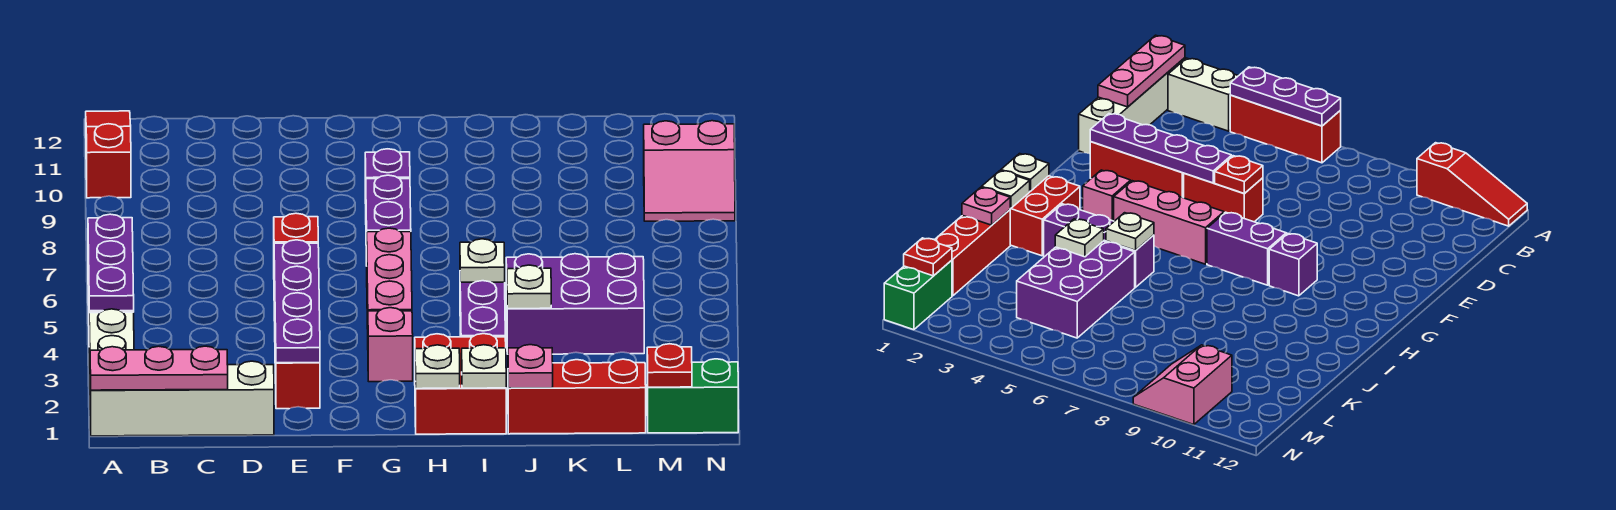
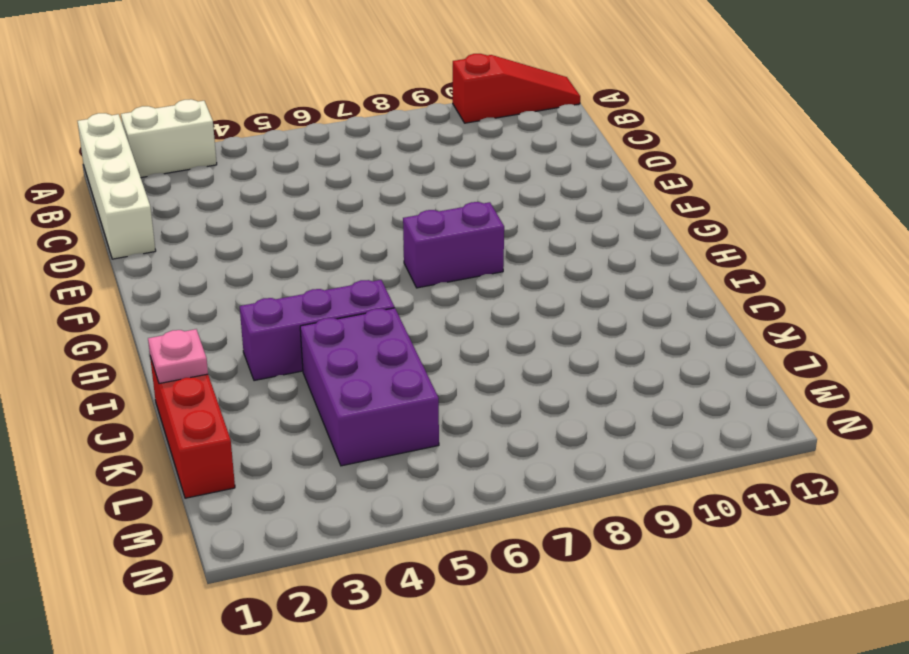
none -> red brick A4:A6 level 1
none -> red brick E2:E4 level 1
none -> red brick E5:E6 level 1

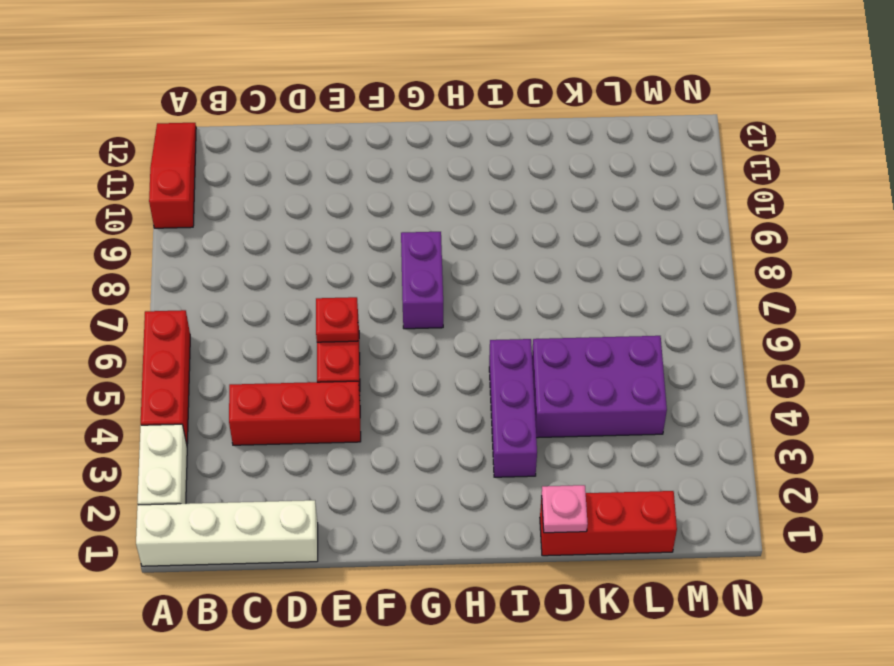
red brick C4:E4 level 1 -> red brick E2:E4 level 1
none -> pink brick G3 level 1
none -> pink brick G4:G6 level 1
none -> purple brick G9 level 1

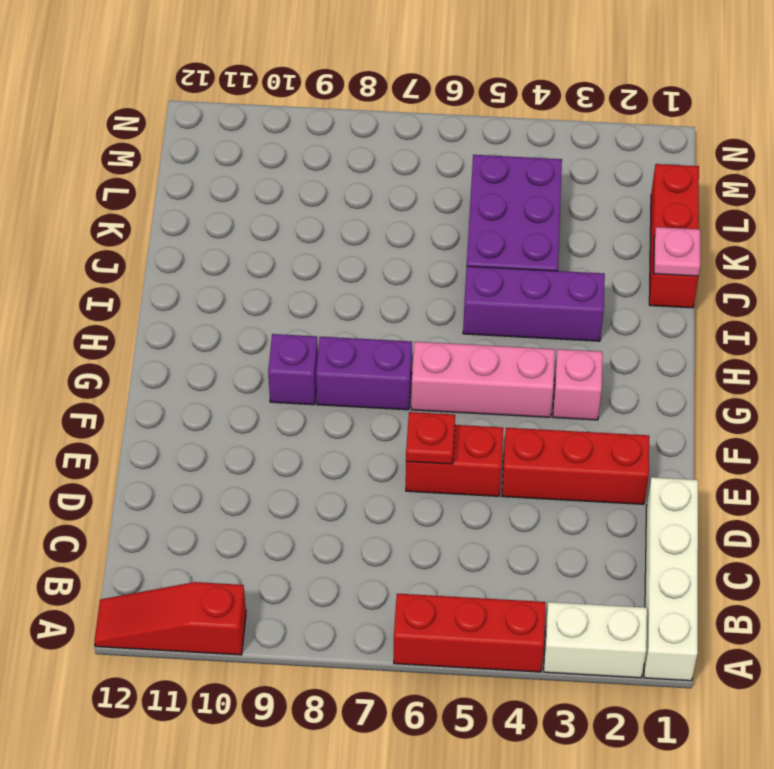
none -> red brick H1:I2 level 1
none -> green brick M1:N1 level 1
none -> pink slope M9:N10 level 1 top 10

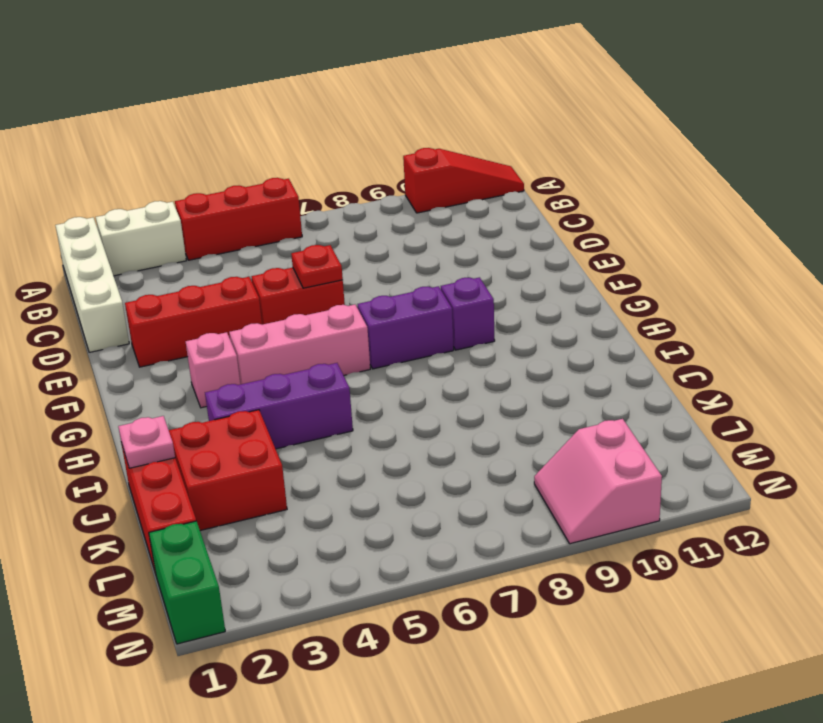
red brick J2:K3 level 1 -> red brick H1:I2 level 1
none -> purple brick J4:L5 level 1
none -> pink plate A1:C1 level 2
none -> purple plate A4:A6 level 2

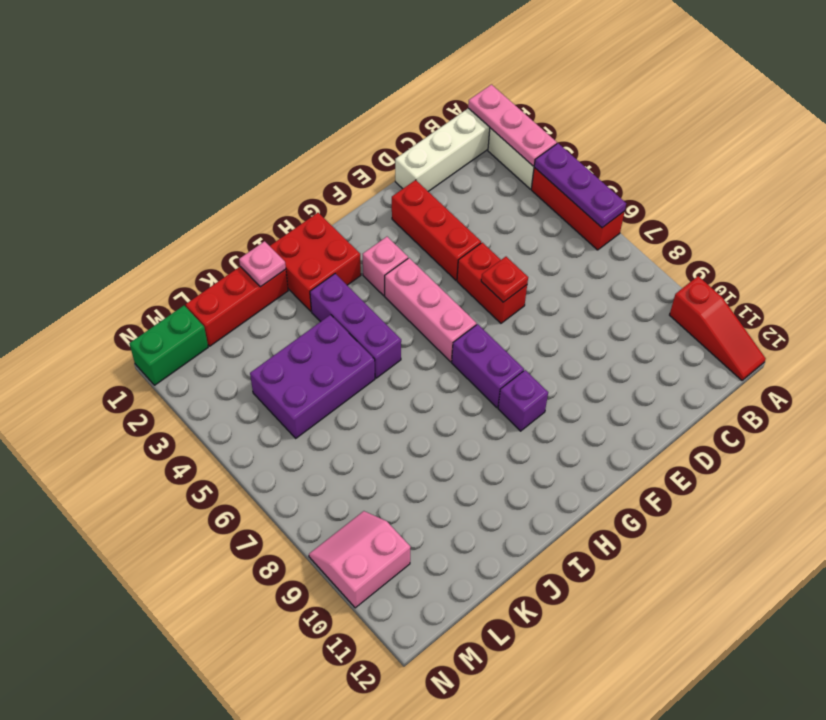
pink plate A1:A3 level 2 -> pink plate A1:C1 level 2
none -> purple plate E2:E5 level 2
none -> white plate H1 level 2
none -> white plate I1 level 2

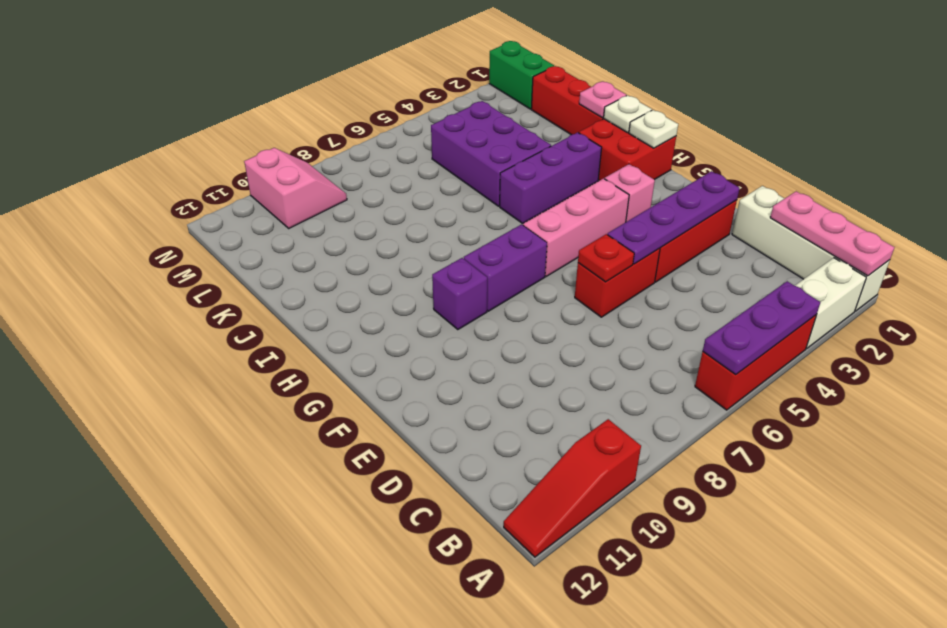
none -> white plate I5 level 2
none -> white plate J4 level 2
none -> red plate M1 level 2

